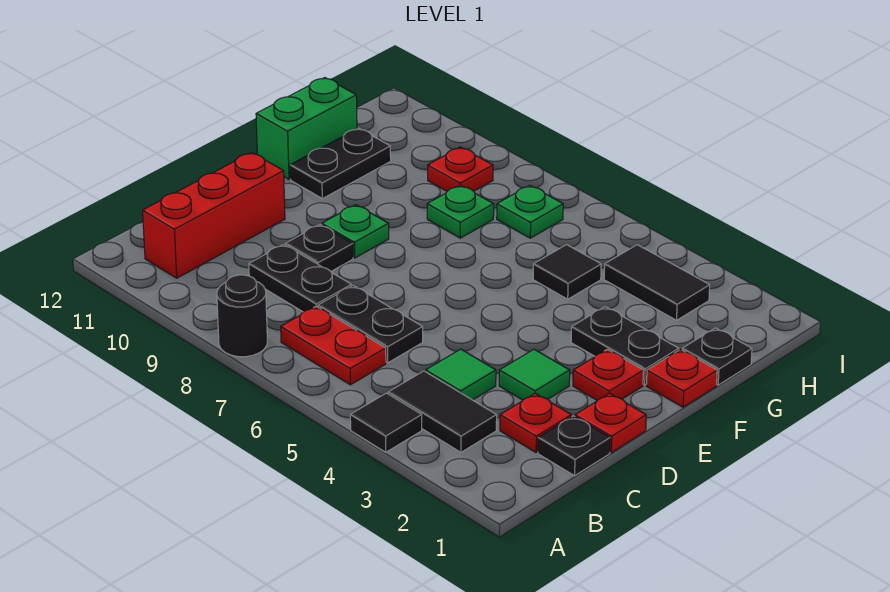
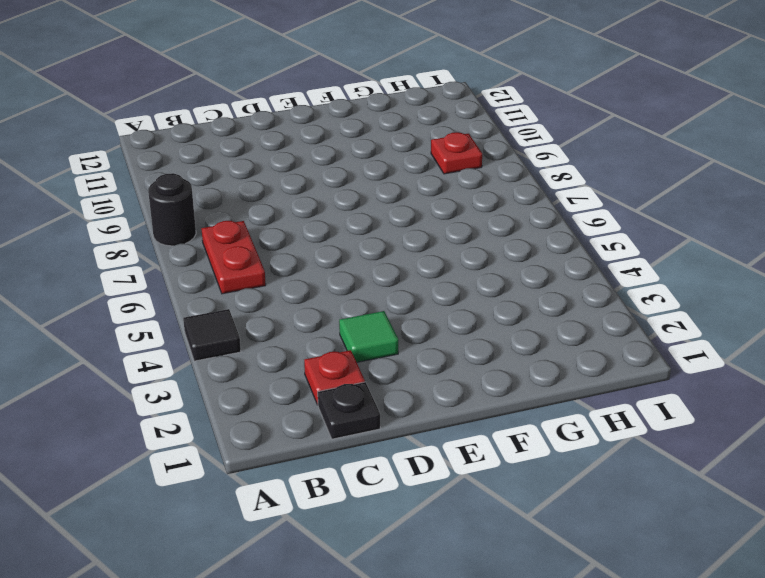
none -> black tile B3:B4 level 1
none -> red brick B11:D11 level 1
none -> green tile C4 level 1

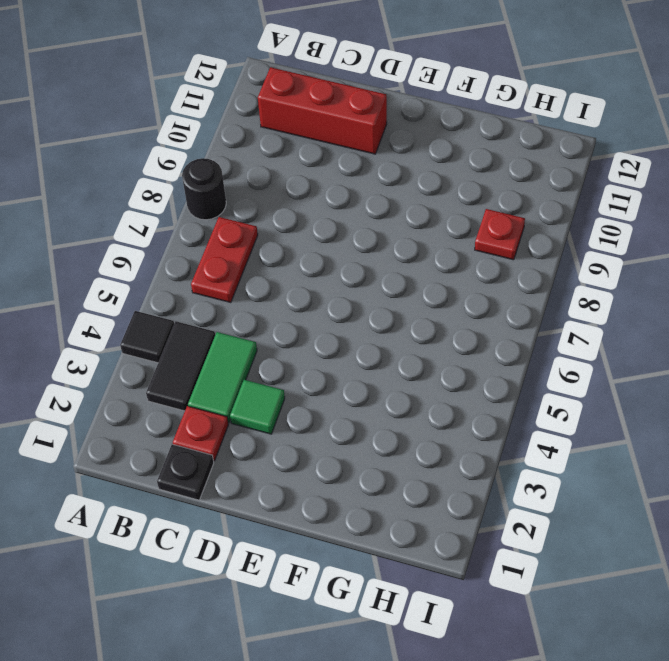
green tile C3:C4 level 1 -> green tile C4 level 1
none -> black plate C6:C7 level 1
none -> black plate C8:C9 level 1
none -> red plate D1 level 1

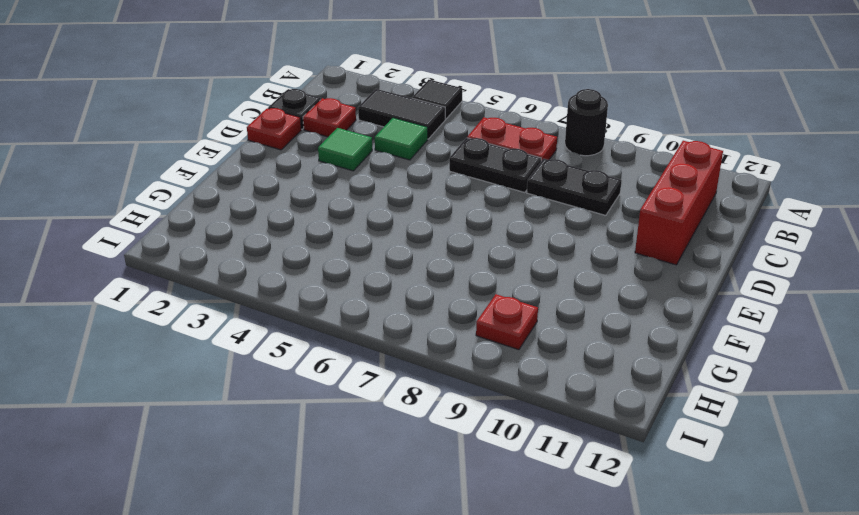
none -> black plate D9 level 1
none -> red plate E2 level 1
none -> green plate E9 level 1

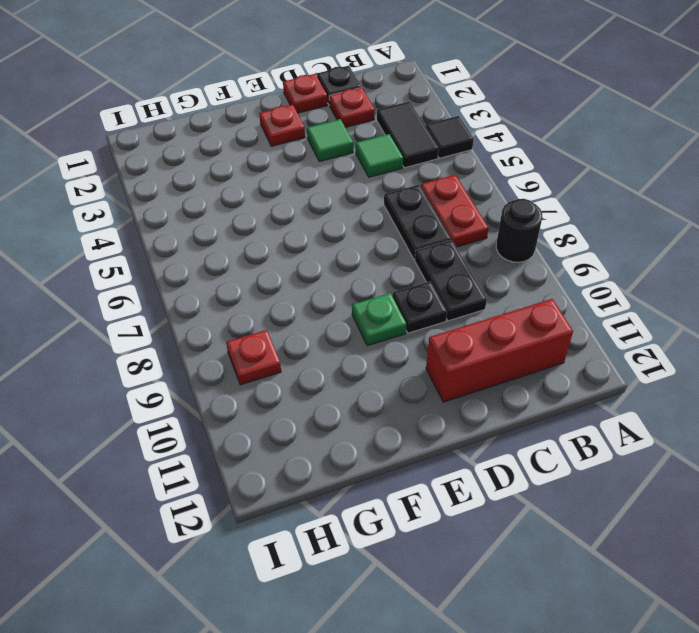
none -> red plate F1 level 1
none -> black plate F2:F3 level 1
none -> black plate F11:G11 level 1

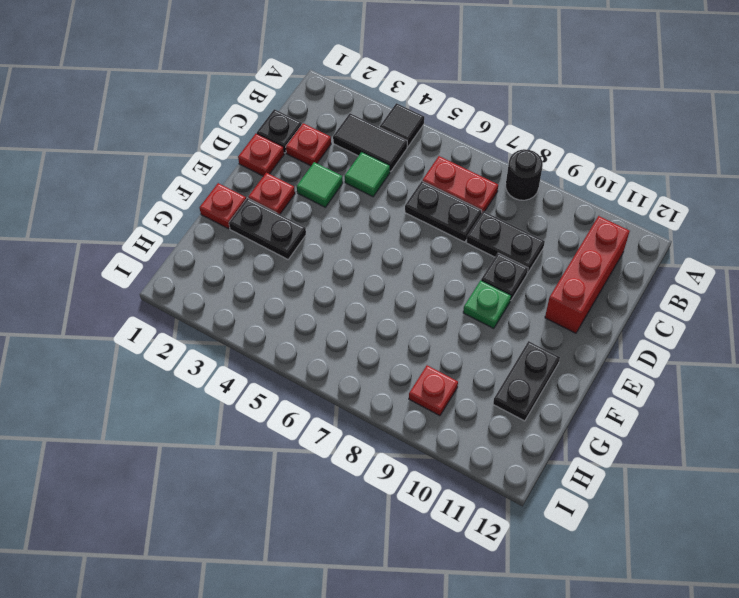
none -> green brick F12:G12 level 1
none -> black plate G1 level 1
none -> black tile G5 level 1

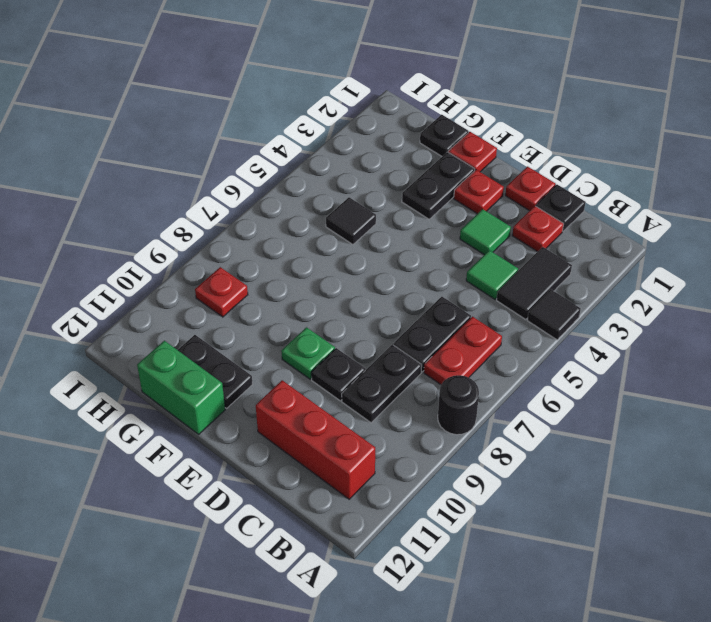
none -> green plate G8 level 1
none -> black tile H3:H4 level 1
none -> green plate H7 level 1

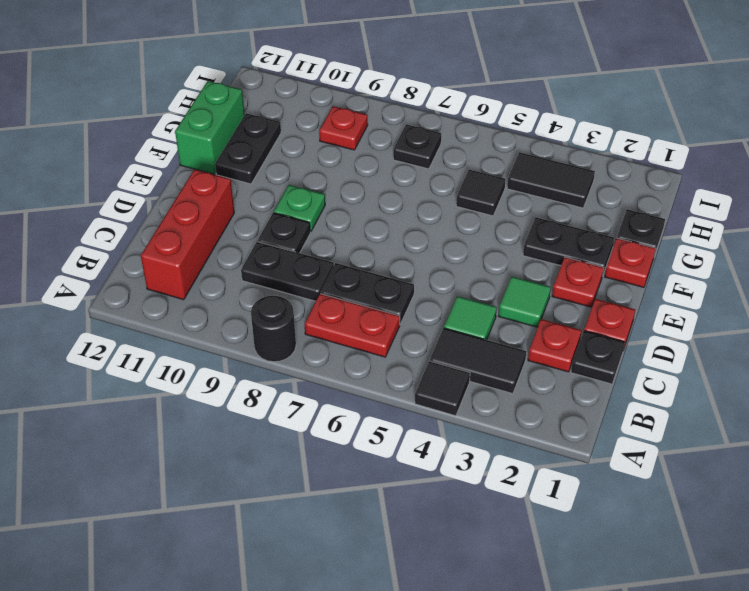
black plate H7 level 1 -> green plate H7 level 1
none -> green plate G8 level 1

